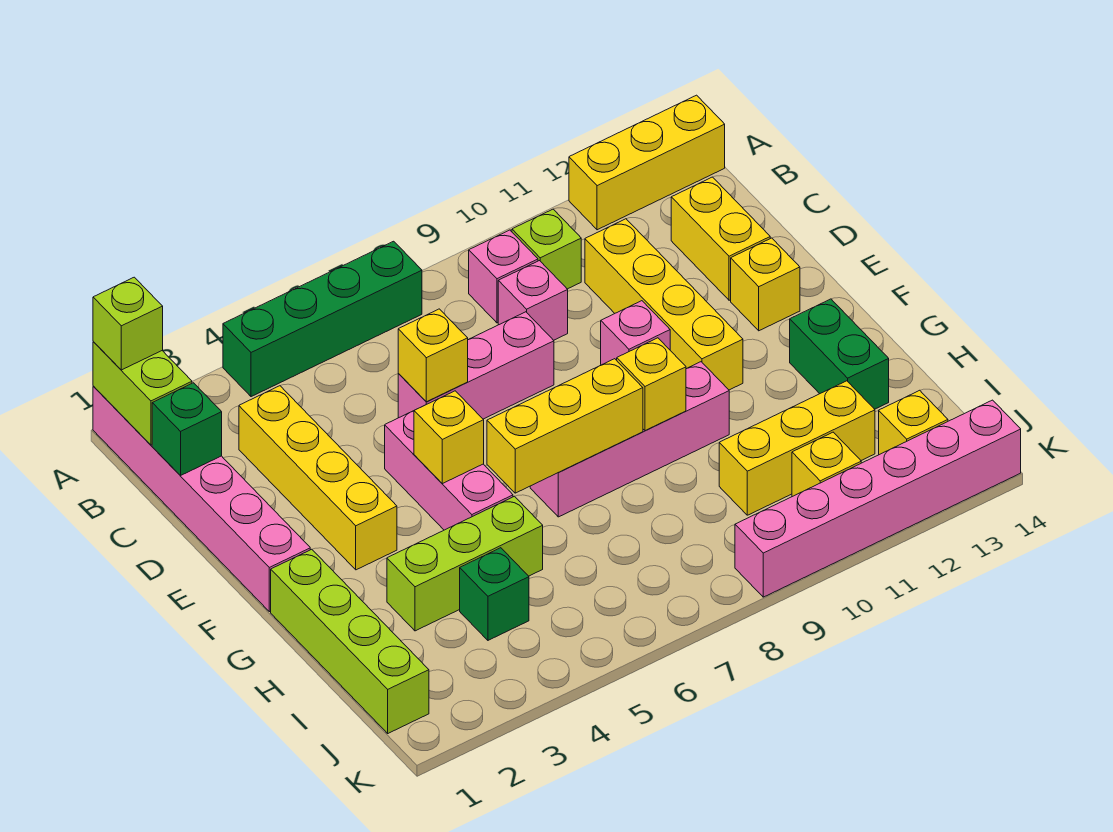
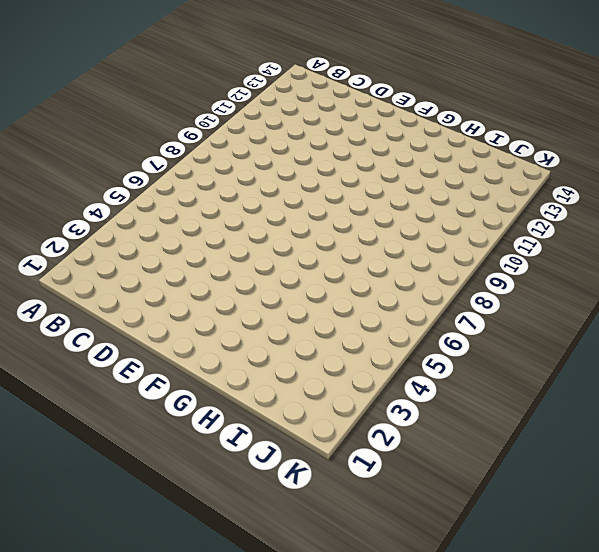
none -> pink brick A1:F1 level 1
none -> green brick A4:A7 level 1
none -> yellow brick A12:A14 level 1

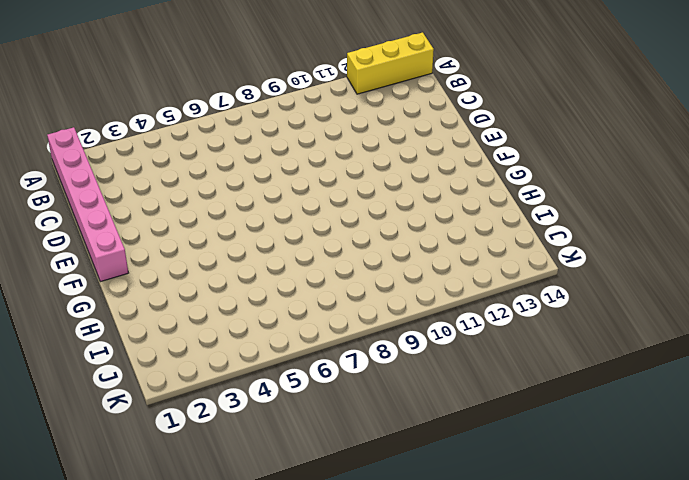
none -> green brick A4:A7 level 1
none -> pink brick B9 level 1
none -> lime brick B10 level 1

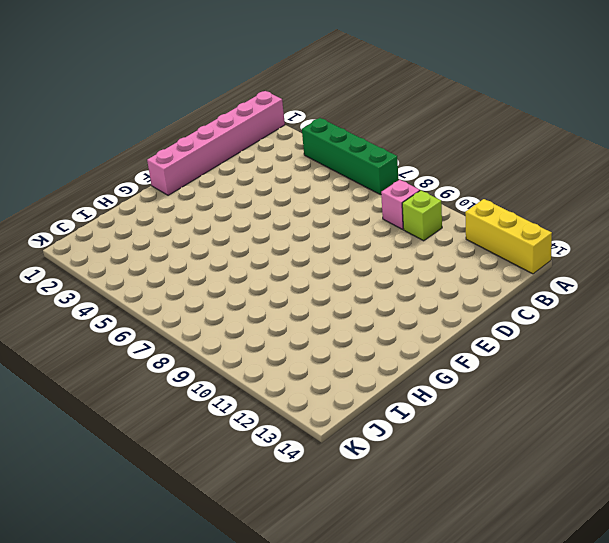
none -> yellow brick C3:F3 level 1
none -> pink brick C9 level 1
none -> yellow brick C11:F11 level 1

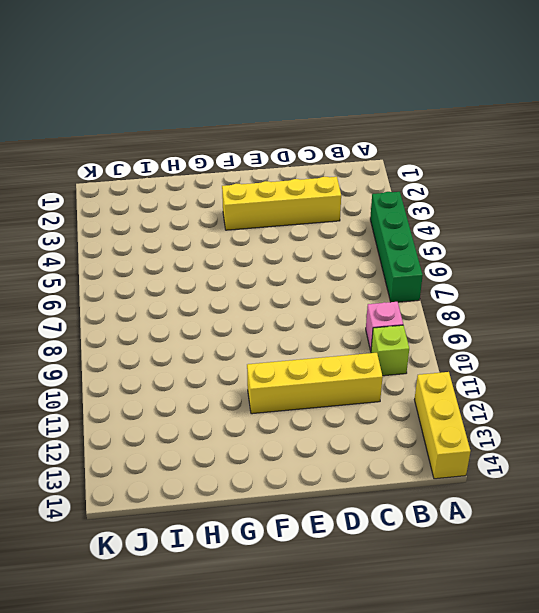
none -> pink brick A1:F1 level 1
none -> pink brick C9 level 1
none -> yellow brick C13:D13 level 1

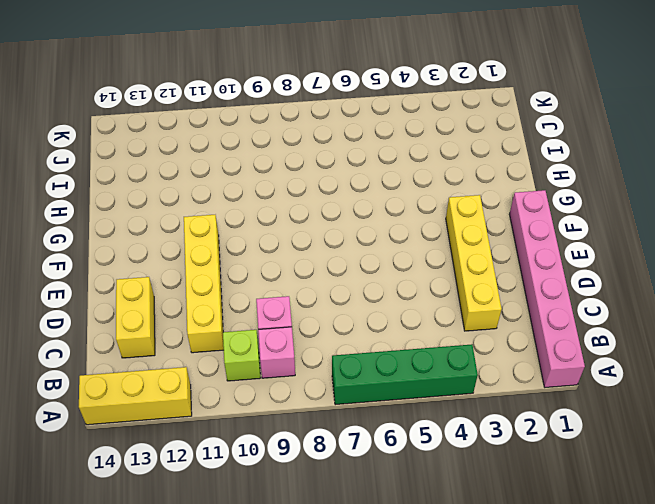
none -> pink brick D6:D8 level 1
none -> pink brick E5:G5 level 1
none -> pink brick E10 level 1

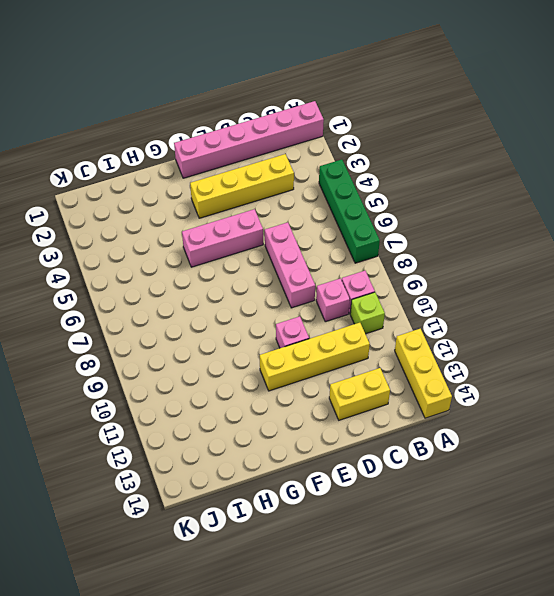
none -> yellow brick E13 level 1
none -> lime brick G1:J1 level 1
none -> pink brick G7:G10 level 1

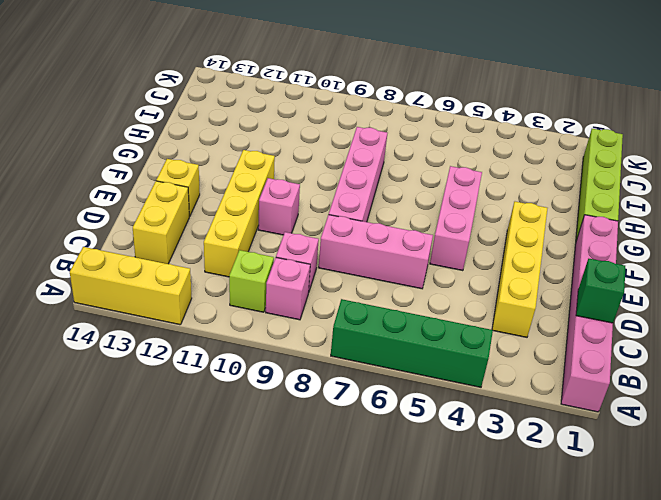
pink brick E8:H8 level 1 -> pink brick G7:G10 level 1
none -> green brick G13:H13 level 1
none -> lime brick H3:H5 level 1
none -> green brick I4 level 1

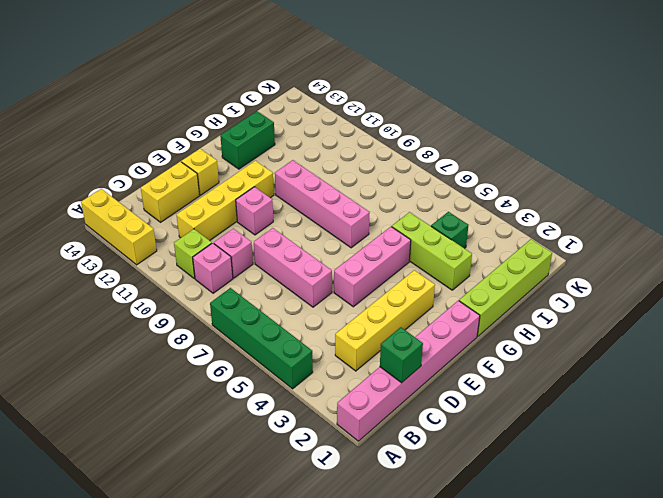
none -> yellow brick I10:I12 level 1
none -> yellow brick J11 level 1
none -> yellow brick J13 level 1

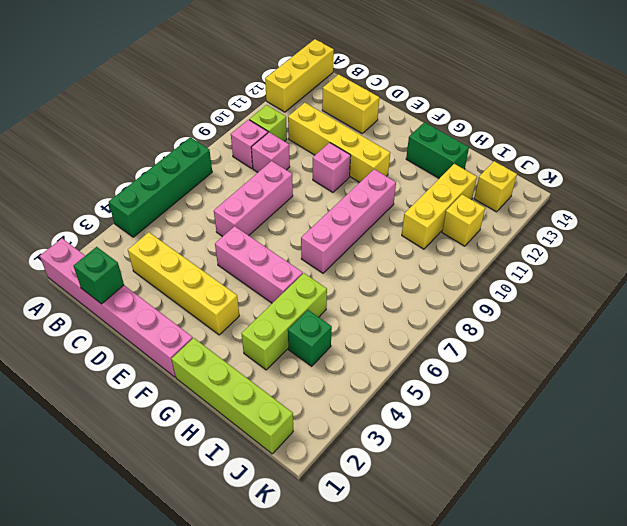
none -> yellow brick E13 level 1
none -> pink brick K9:K14 level 1
none -> lime brick A1:B1 level 2

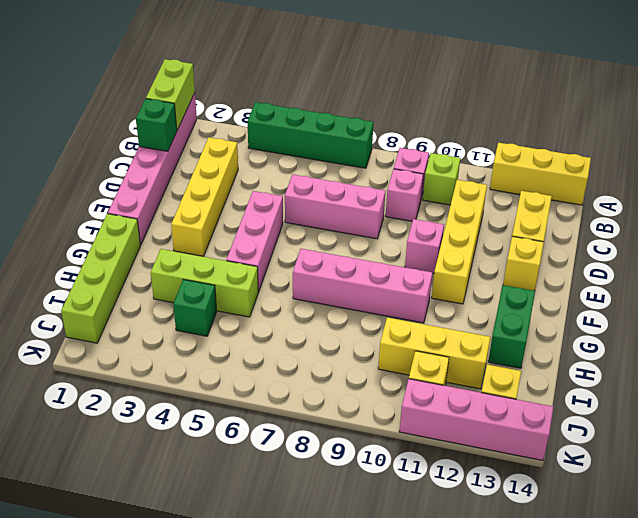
pink brick K11:K14 level 1 -> pink brick K9:K14 level 1
none -> yellow brick D6 level 2
none -> yellow brick F5 level 2
none -> yellow brick G6:G8 level 2

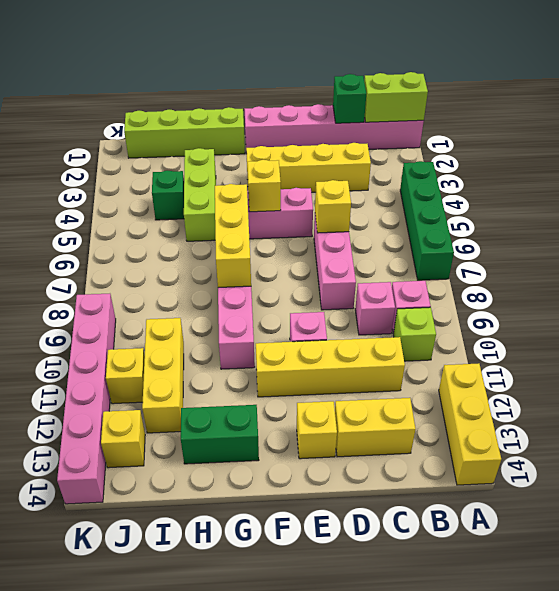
none -> yellow brick G9 level 2
none -> lime brick A1 level 3

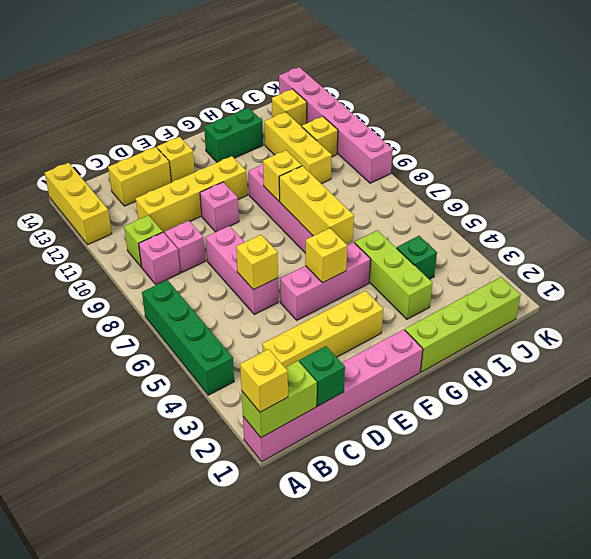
yellow brick A1 level 3 -> lime brick A1 level 3

